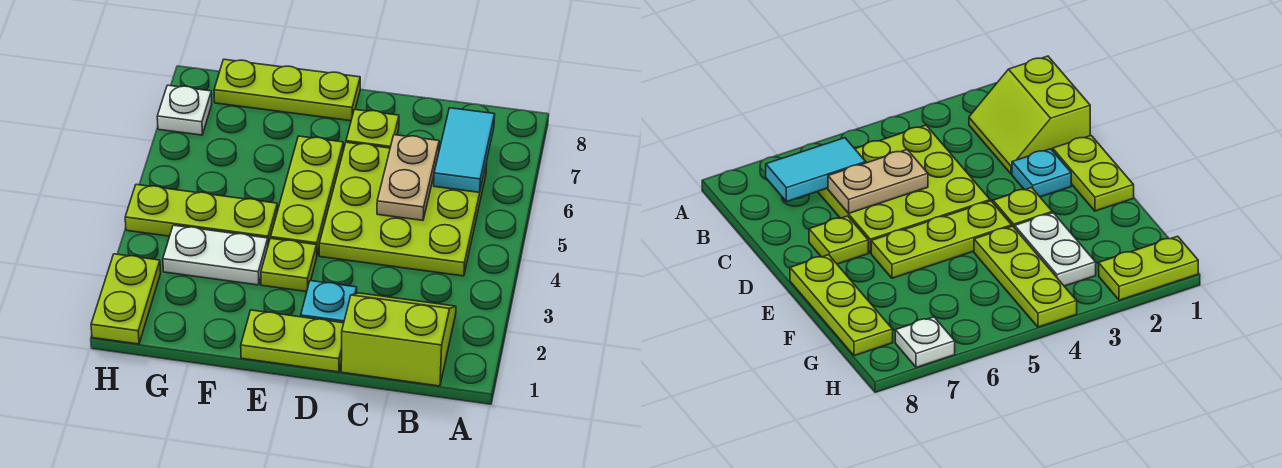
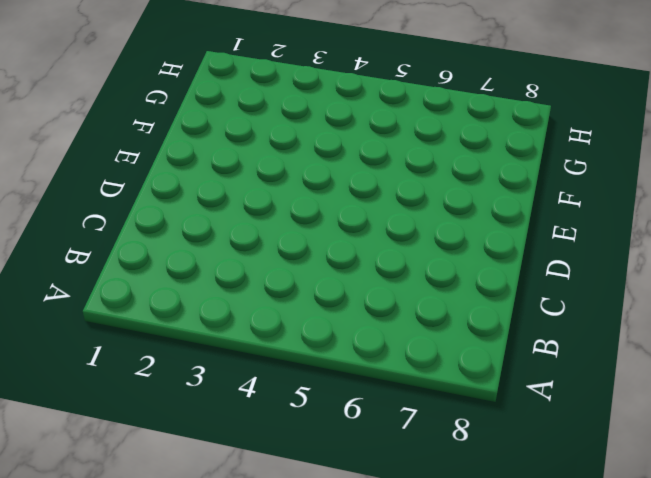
none -> lime slope B1:C2 level 1 top 1
none -> lime plate B4:D6 level 1
none -> lime plate D1:E1 level 1

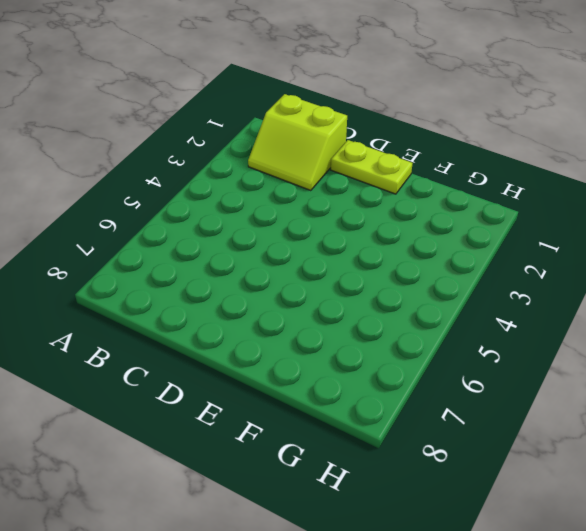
none -> lime plate B4:D6 level 1
none -> cyan plate D2 level 1
none -> lime plate D7 level 1

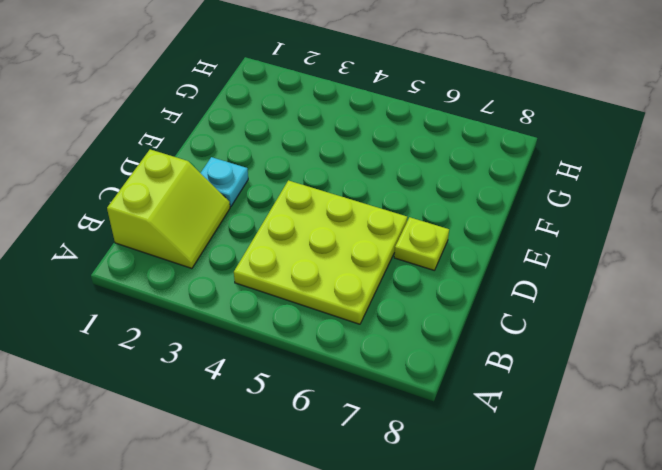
none -> lime plate D1:E1 level 1
none -> lime plate E3 level 1
none -> lime plate E4:E6 level 1

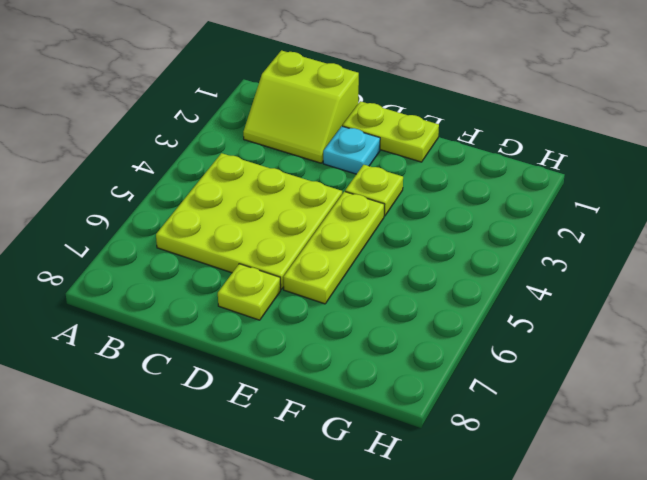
none -> lime plate E8:G8 level 1
none -> white plate F3:G3 level 1
none -> lime plate F4:H4 level 1

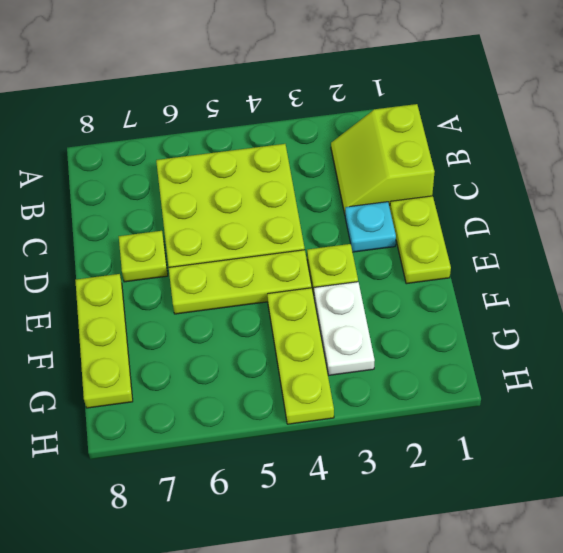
none -> lime plate H1:H2 level 1
none -> white plate H7 level 1
none -> cyan tile B6:B7 level 2

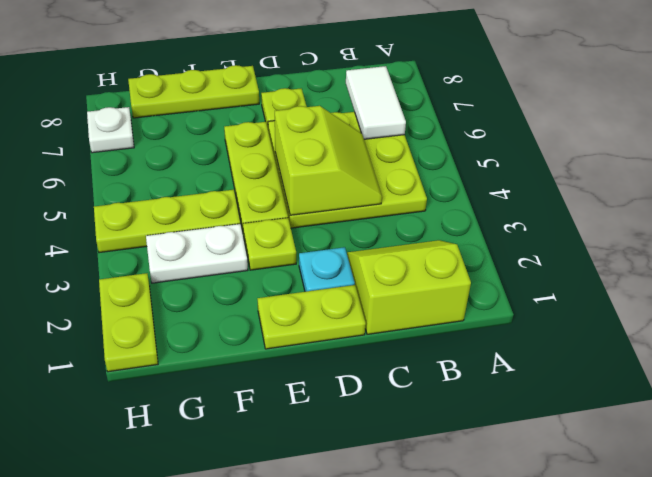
white tile B6:B7 level 2 -> cyan tile B6:B7 level 2
lime slope C4:D5 level 2 top D -> tan plate C5:C6 level 2

